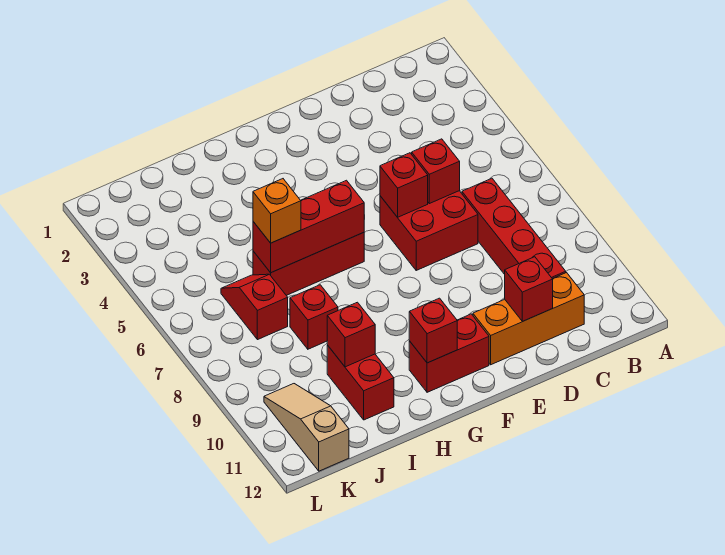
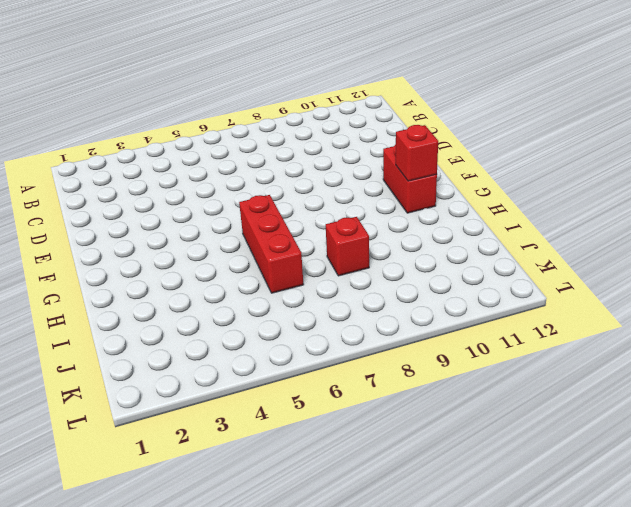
none -> red brick C7:C10 level 1
none -> orange brick C11:E11 level 1
none -> red brick D6:E7 level 1

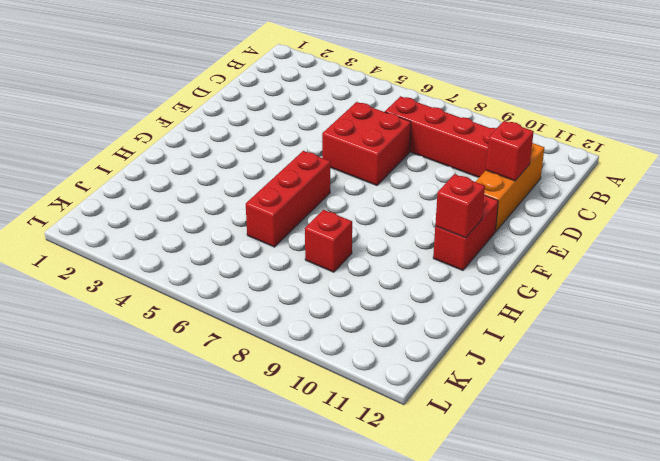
none -> red brick I10:I11 level 1
none -> red slope J6:J7 level 1 top 7
none -> tan slope K10:K12 level 1 top 12

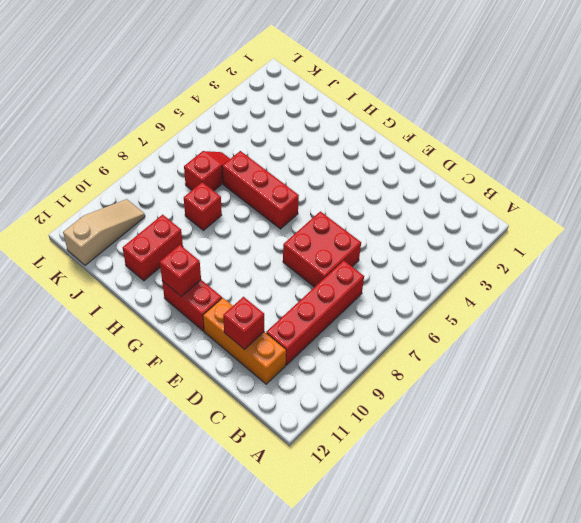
none -> red brick D6 level 2
none -> red brick E6 level 2
none -> red brick G6:I6 level 2

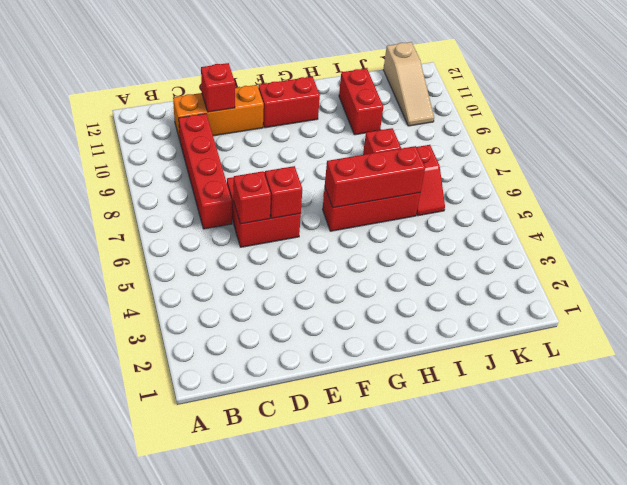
none -> red brick G11 level 2
none -> red brick I10 level 2
none -> orange brick I6 level 3

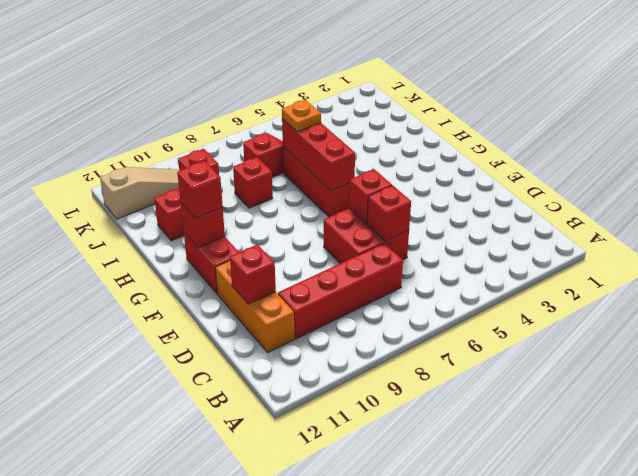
red brick G11 level 3 -> none
orange plate I6 level 3 -> orange brick I6 level 3

